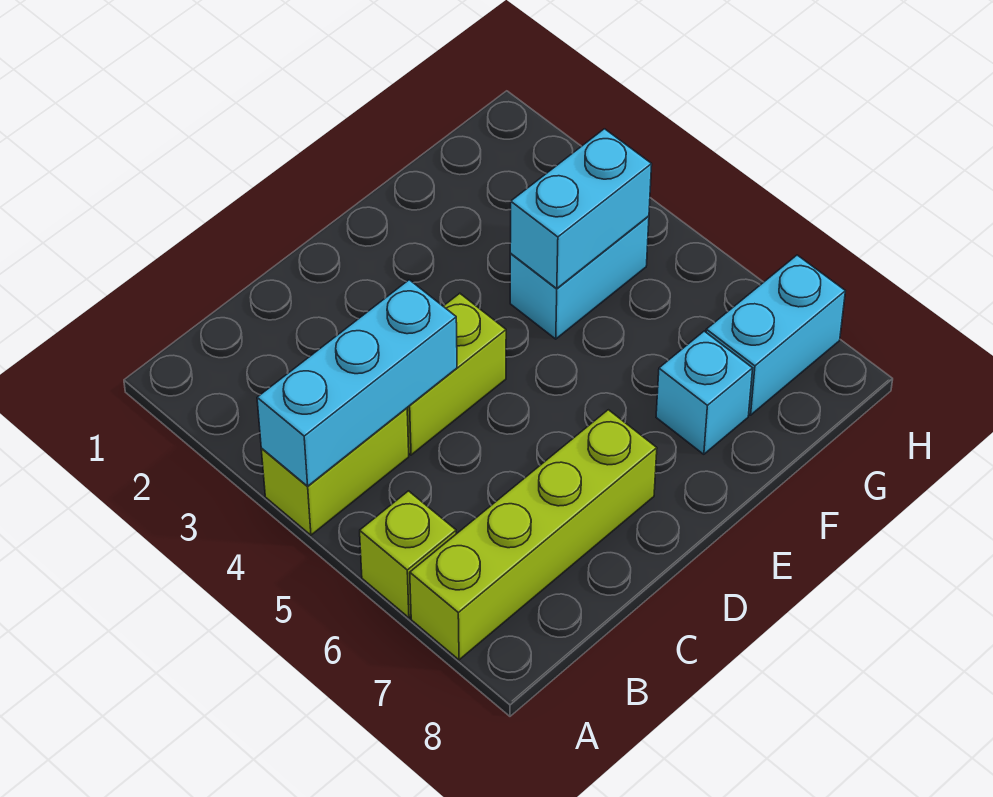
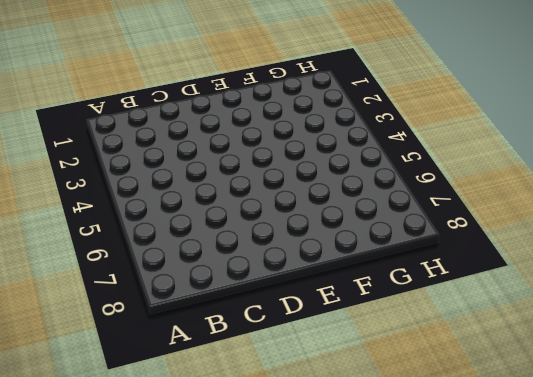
none -> lime brick A4:B4 level 1
none -> lime brick A6 level 1

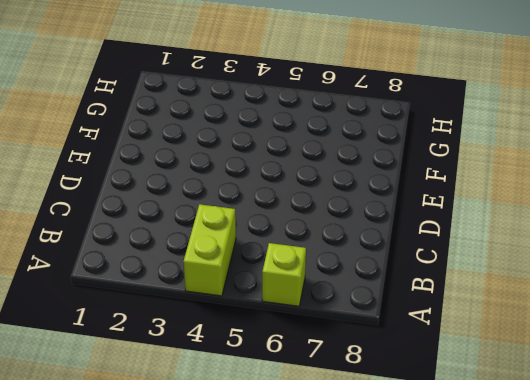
none -> lime brick A7:D7 level 1
none -> lime brick C4:D4 level 1

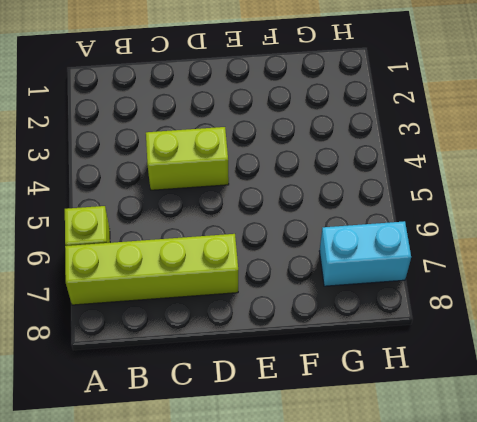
none -> lime brick A4:B4 level 1
none -> cyan brick F4:G4 level 1

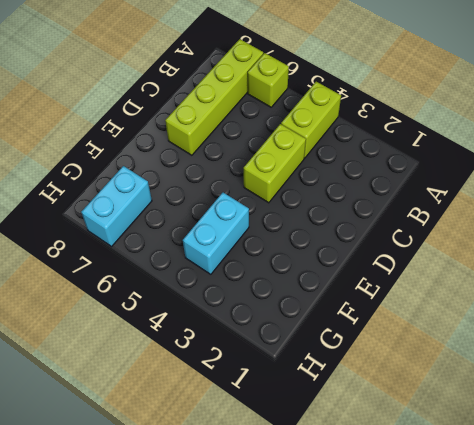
none -> cyan brick F7 level 1
none -> cyan brick A4:C4 level 2

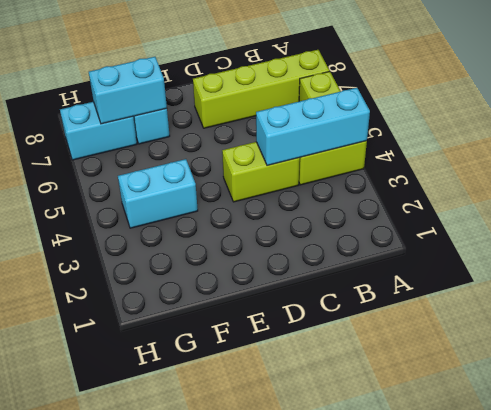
cyan brick F7:G7 level 2 -> cyan brick F4:G4 level 2

